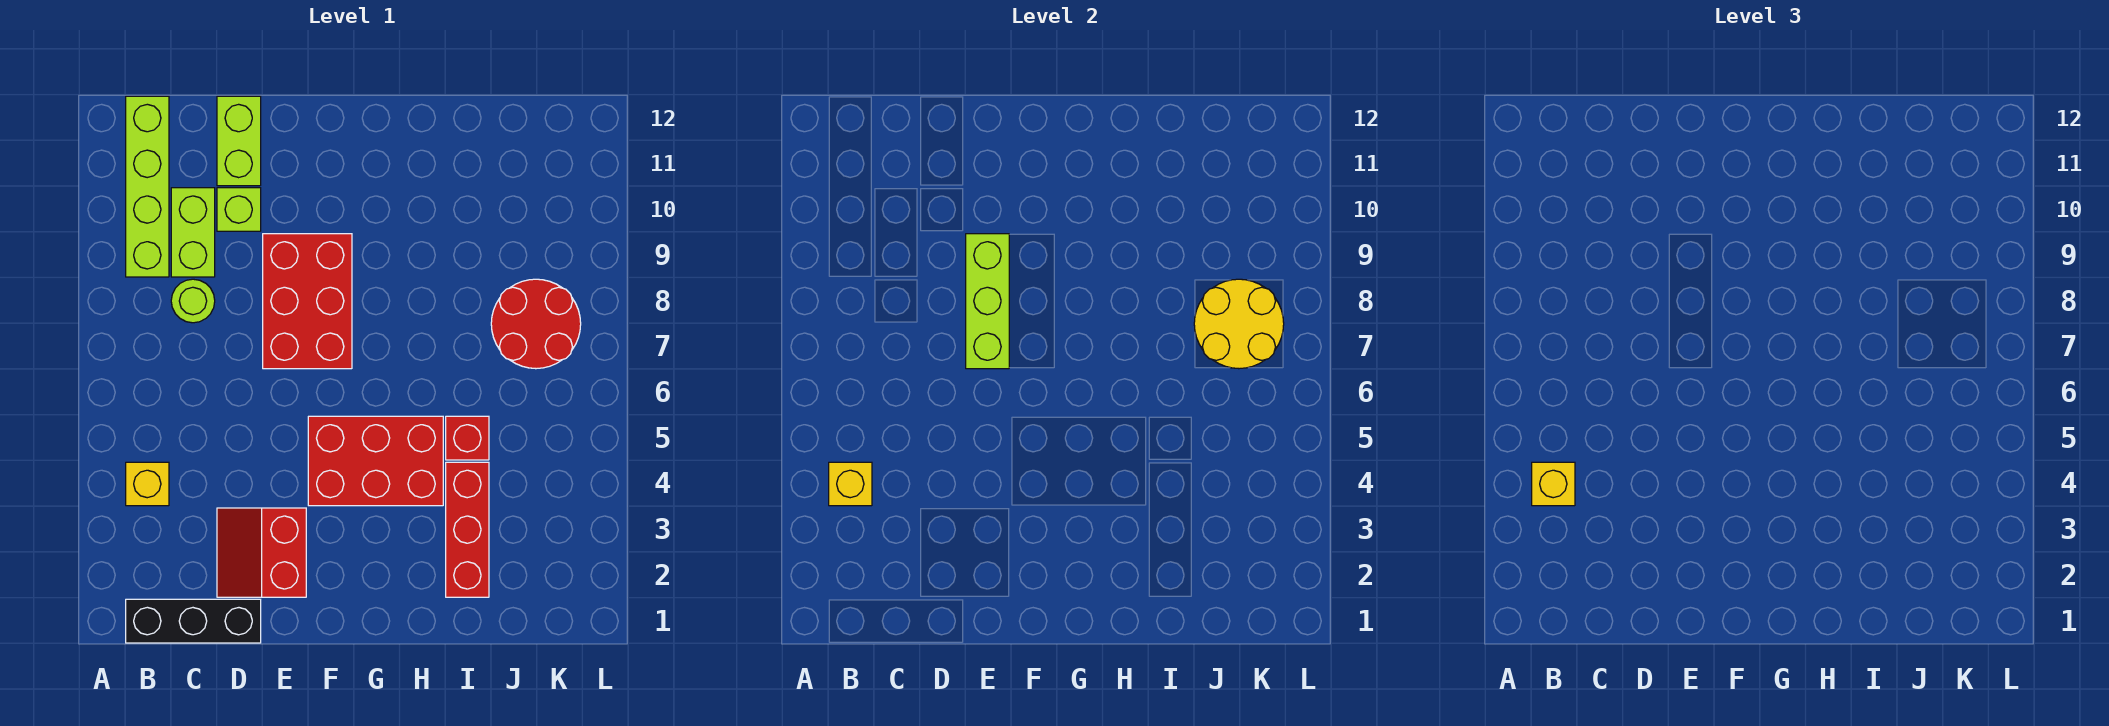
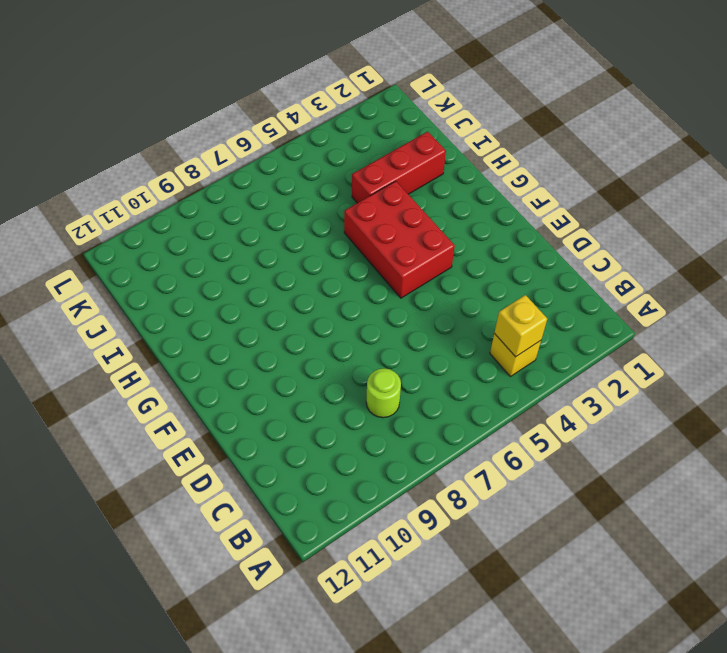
none -> black brick B1:D1 level 1
none -> lime brick B9:B12 level 1
none -> lime brick C9:C10 level 1

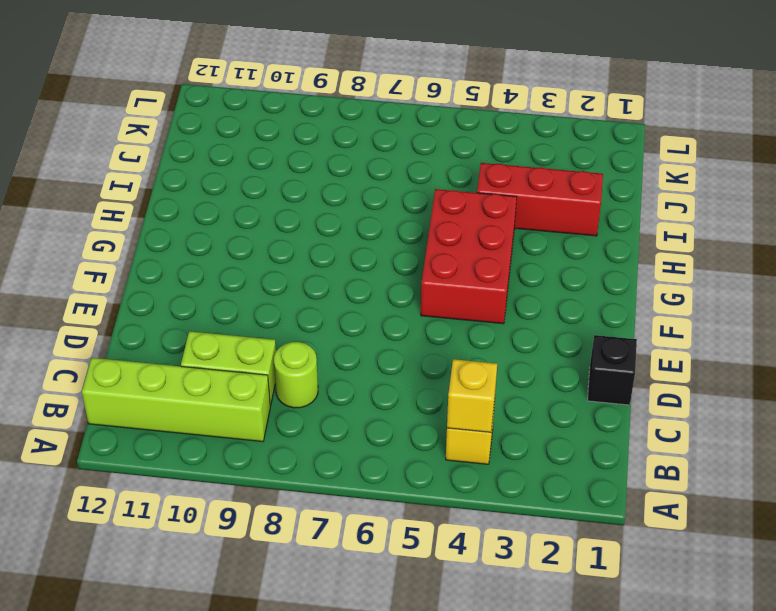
black brick D1 level 1 -> black brick B1:D1 level 1
none -> red slope D2:E3 level 1 top E
none -> lime brick D10 level 1
none -> lime brick D11:D12 level 1

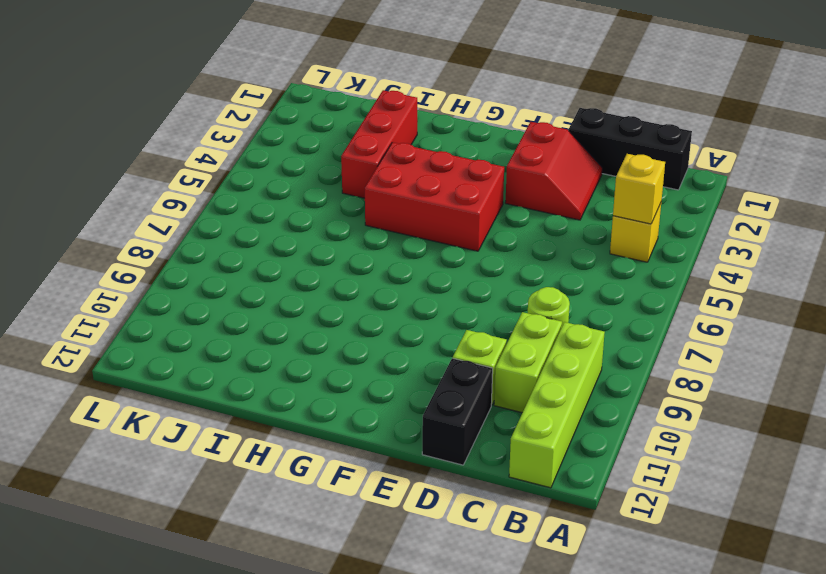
black brick D11:D12 level 1 -> lime brick D11:D12 level 1
none -> red brick E7:F9 level 1
none -> red brick I5 level 1
none -> red round brick J7:K8 level 1

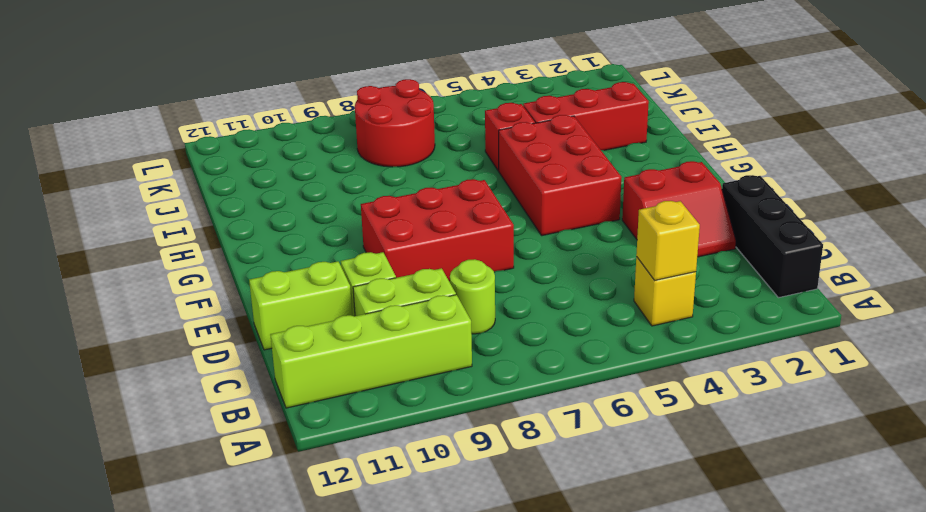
none -> lime brick E7:E9 level 2
none -> yellow round brick J7:K8 level 2
none -> yellow brick B4 level 3

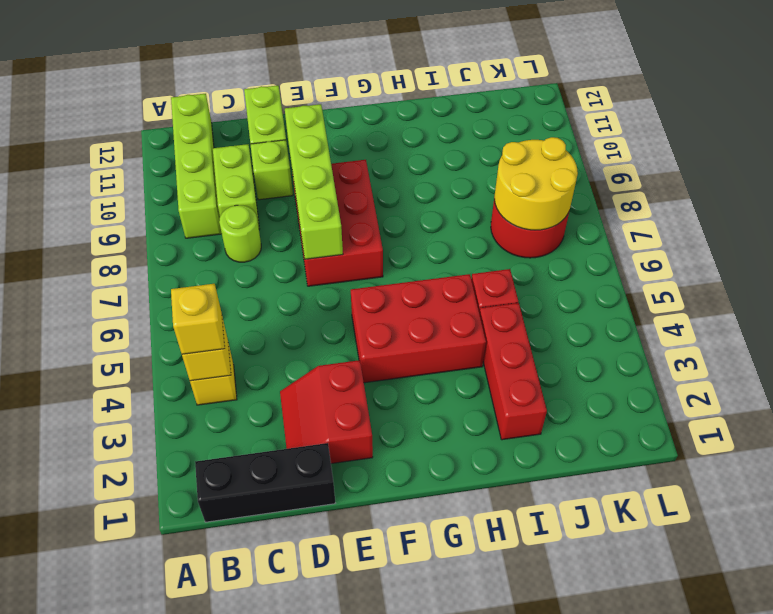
lime brick E7:E10 level 2 -> lime brick E7:E9 level 2

